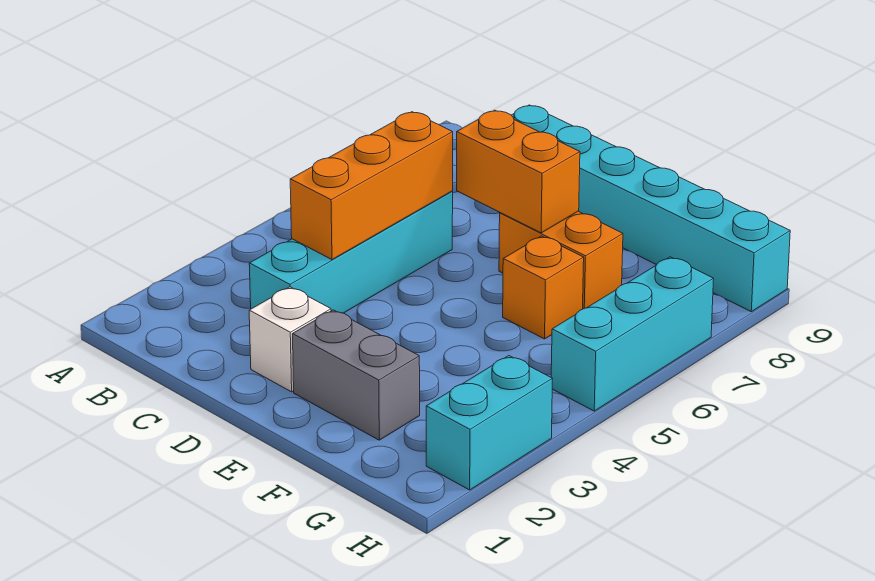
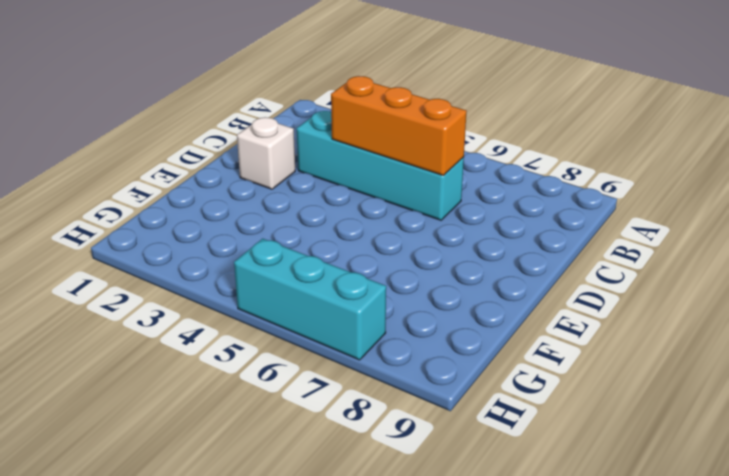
none -> cyan brick C9:H9 level 1
none -> grey brick E2:F2 level 1

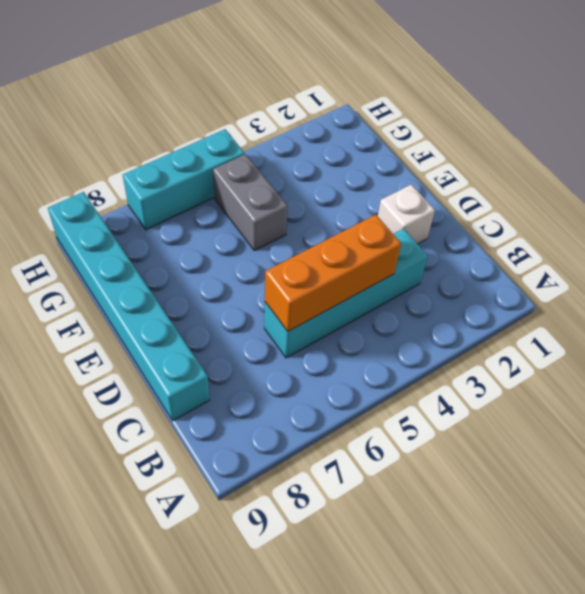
grey brick F5:G5 level 1 -> grey brick E2:F2 level 1
none -> orange brick E7:F7 level 1
none -> orange brick F6 level 1

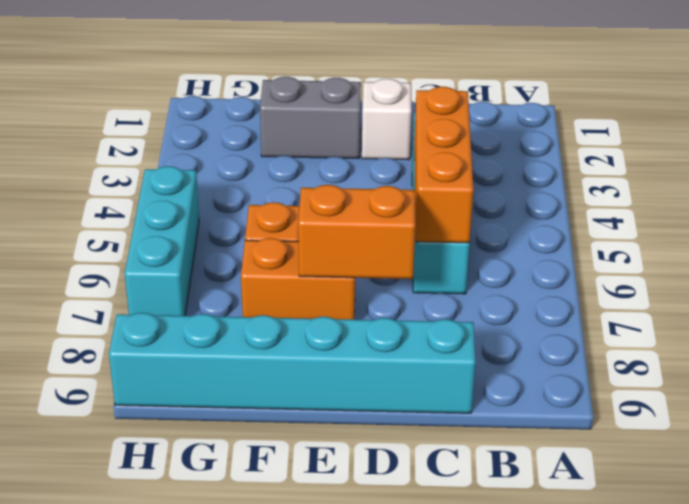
none -> cyan brick H2:H3 level 1

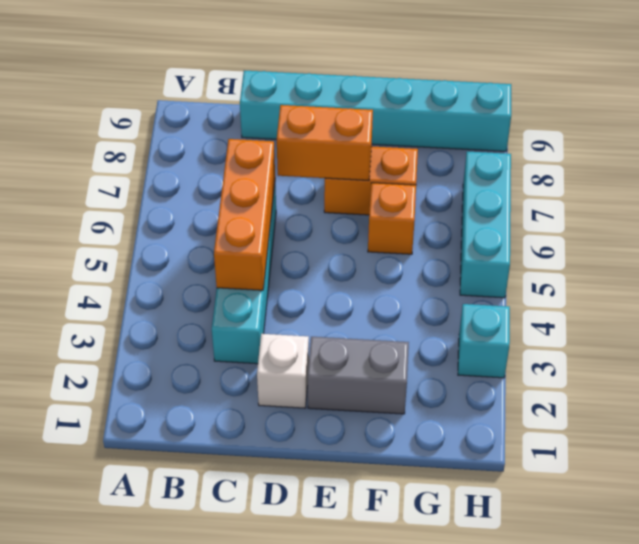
cyan brick H3 level 1 -> cyan brick H2:H3 level 1

